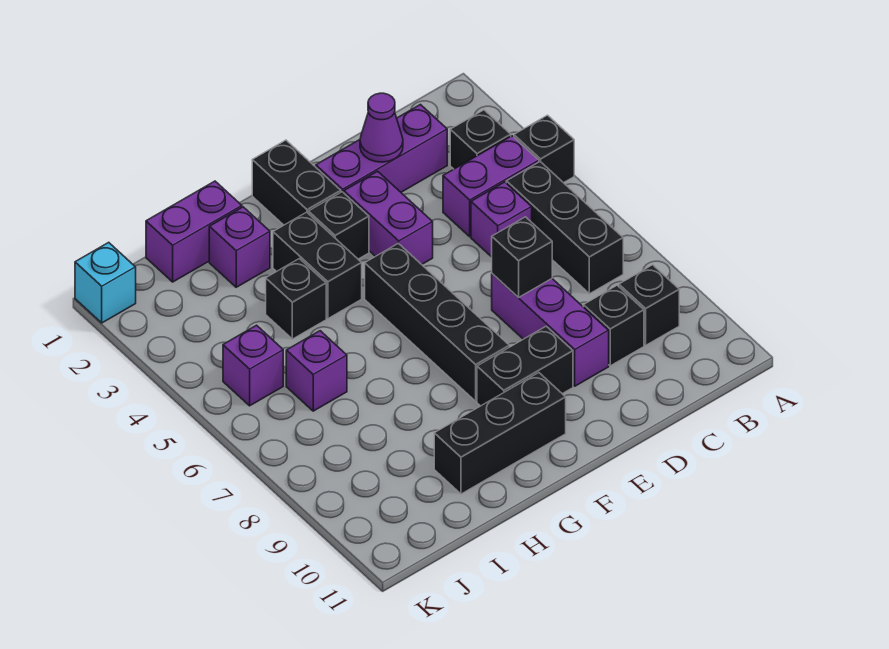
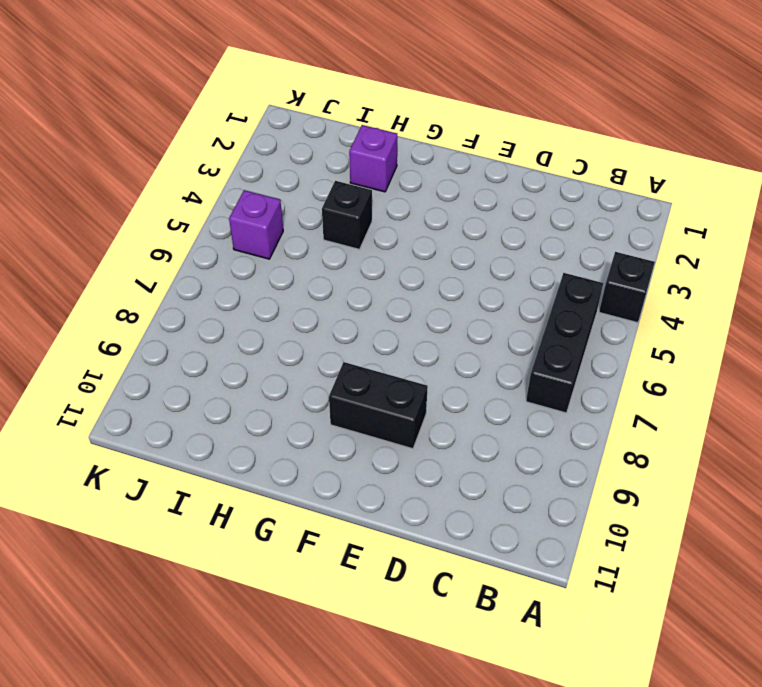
none -> black brick B3 level 1
none -> purple brick B4:C4 level 1
none -> black brick B9 level 1

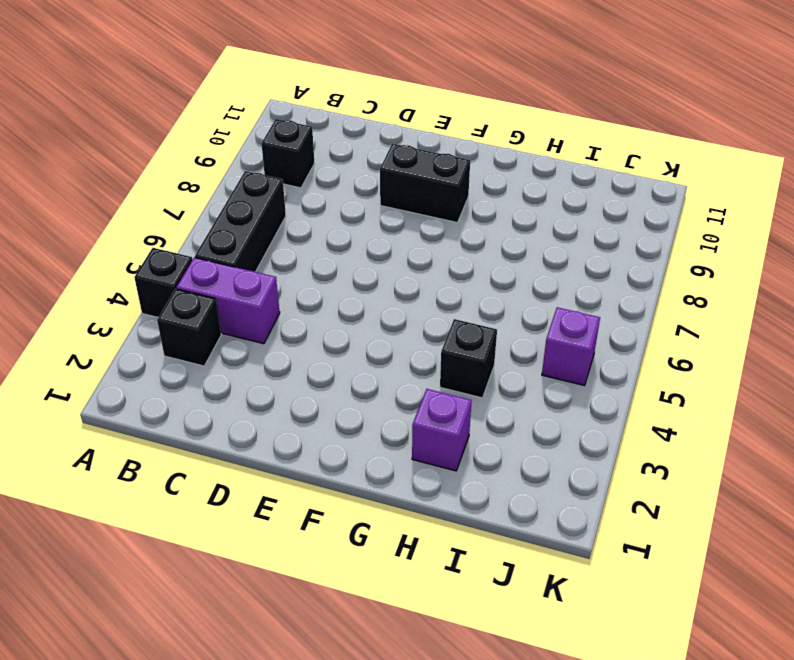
none -> purple brick C2:E2 level 1
none -> purple brick C5 level 1
none -> black brick C9 level 1

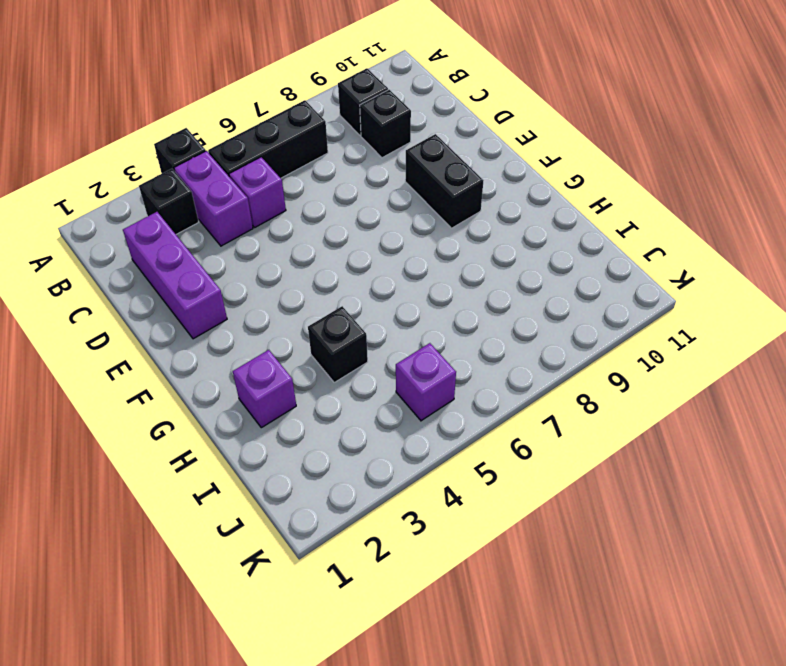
none -> purple brick D7:D9 level 1
none -> purple brick E3:E4 level 1
none -> black brick F1:F2 level 1

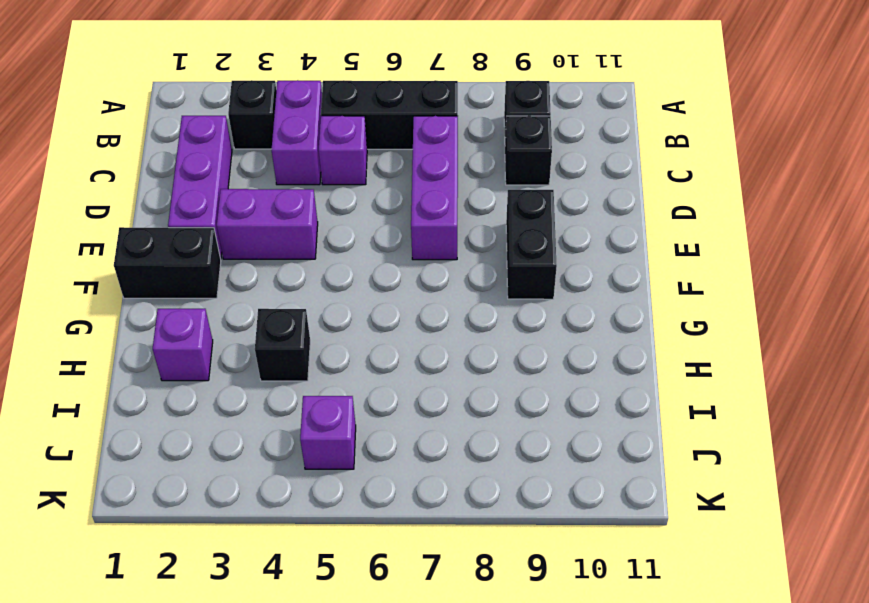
purple brick C7:E7 level 1 -> purple brick D7:D9 level 1
none -> black brick A4 level 1
none -> black brick F3 level 1
none -> black brick F5:F8 level 1

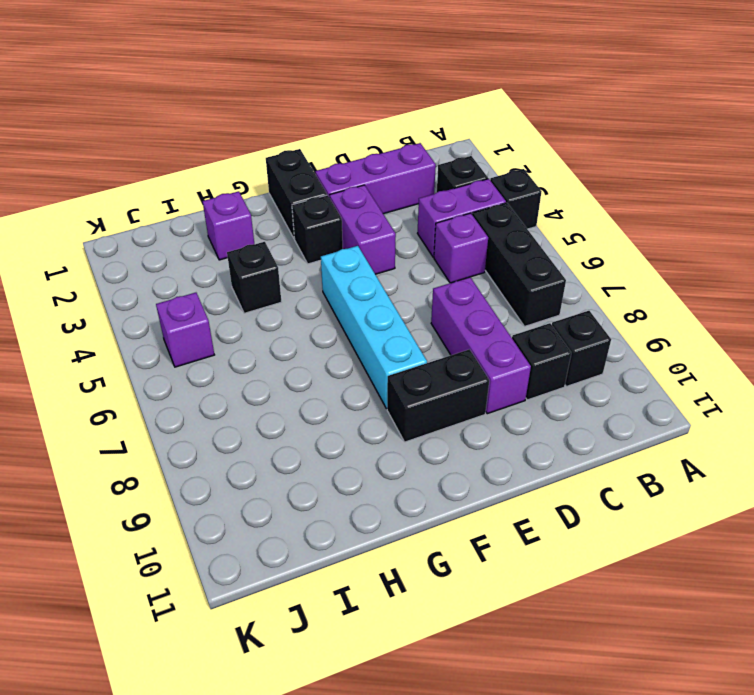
cyan brick F5:F8 level 1 -> black brick F5:F8 level 1
none -> black brick F10:H10 level 1
none -> black brick G3:G4 level 1
none -> purple brick H1:I1 level 1

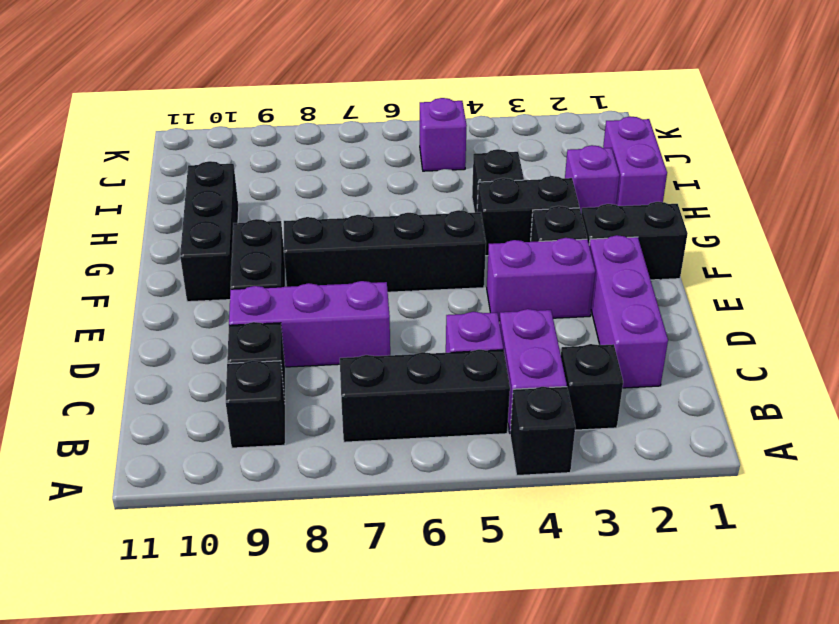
none -> purple brick I6 level 1
none -> cyan brick K1 level 1
none -> purple cone D2 level 2

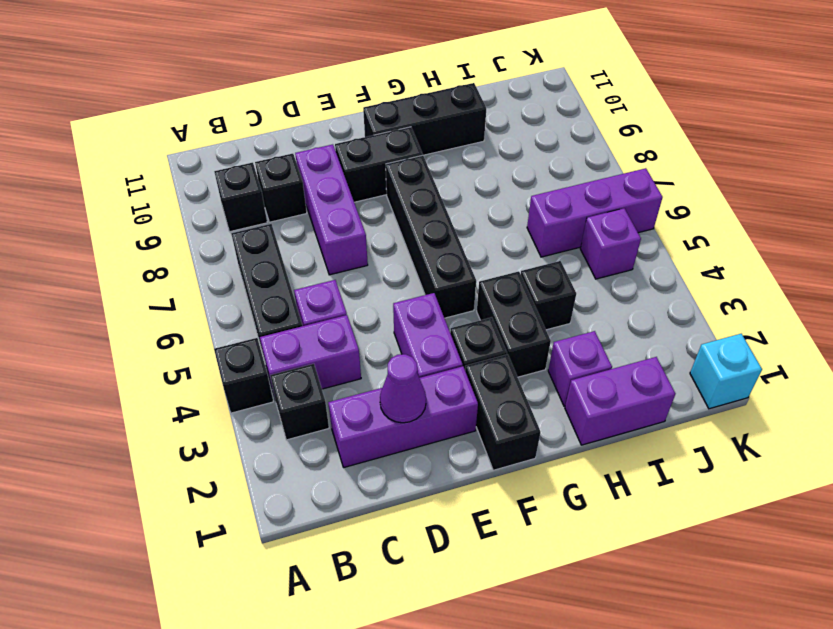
purple brick I6:K6 level 1 -> purple brick I6 level 1
none -> black brick D7 level 2

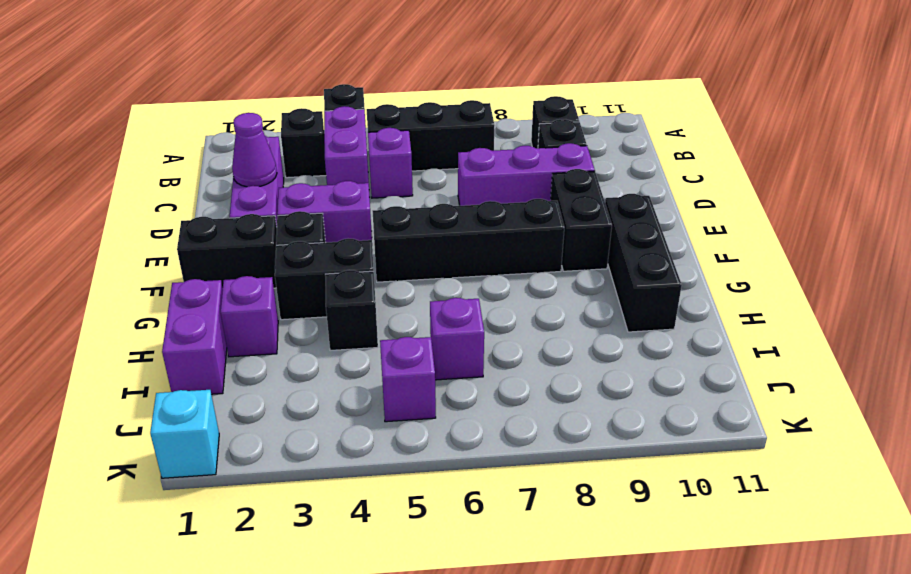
none -> black brick D7 level 2

